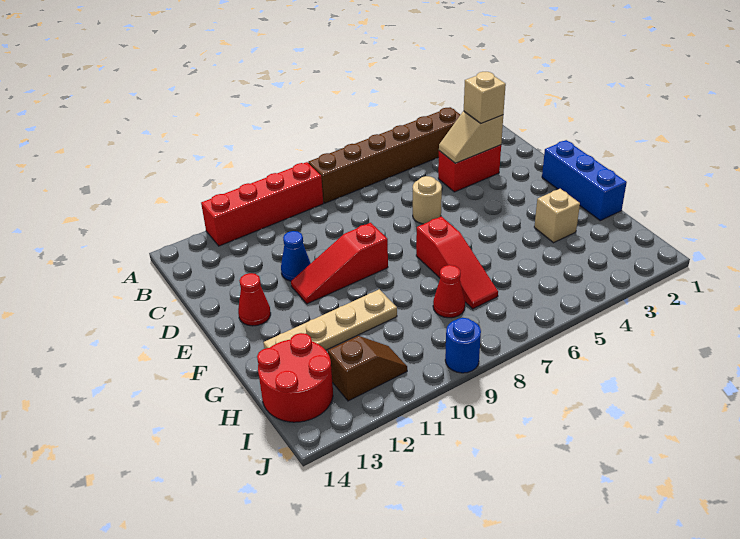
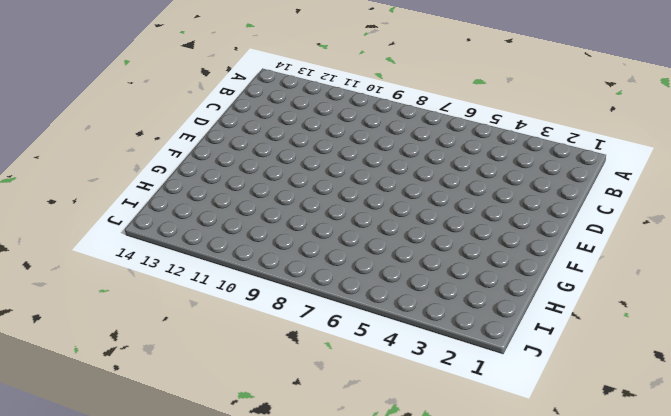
none -> brown brick A3:A8 level 1
none -> red brick A9:A12 level 1
none -> red brick C3:C4 level 1

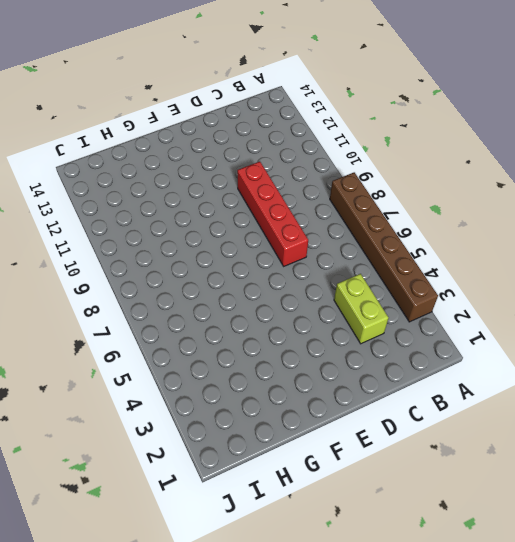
lime brick C3:C4 level 1 -> red brick C3:C4 level 1
red brick D7:D10 level 1 -> red brick A9:A12 level 1
none -> tan round brick D6 level 1
none -> blue cone D11 level 1
none -> blue brick E1:G1 level 1

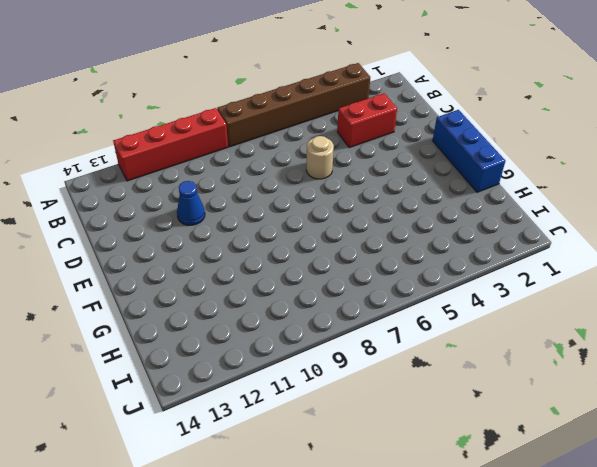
none -> red slope E9:E11 level 1 top 9
none -> red cone E13 level 1
none -> red slope F7:H7 level 1 top F

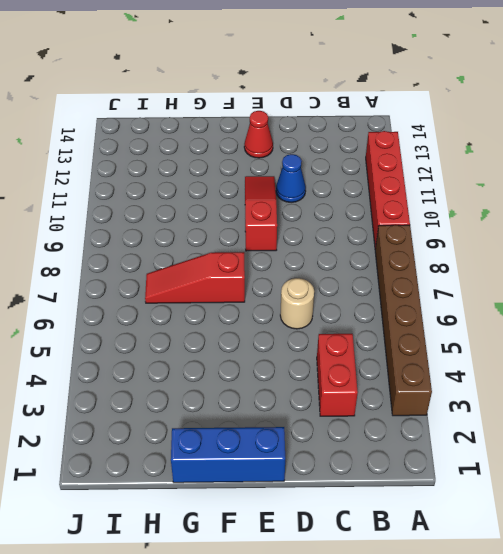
none -> tan brick G3 level 1
none -> tan plate G10:G13 level 1
none -> red cone H8 level 1

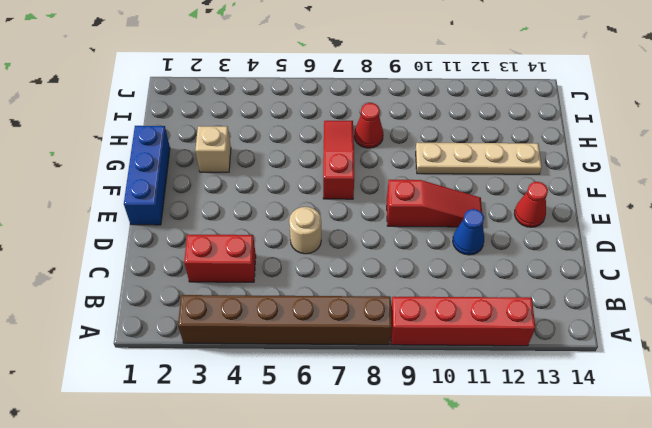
none -> red round brick H13:I14 level 1
none -> brown slope I11:I12 level 1 top 12
none -> blue round brick J9 level 1

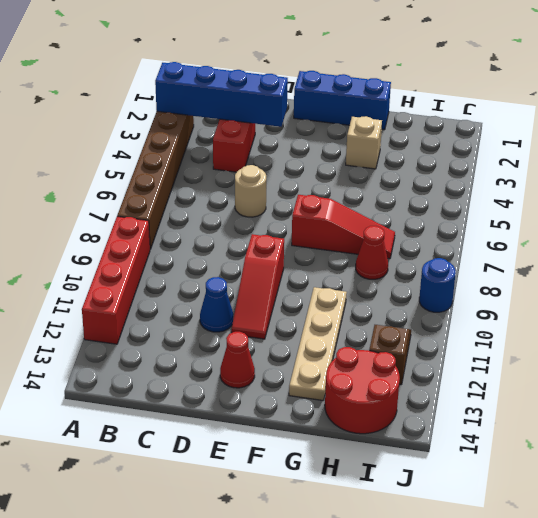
blue brick A3:D3 level 2 -> tan slope C3:C4 level 2 top 3
none -> tan brick C3 level 3

